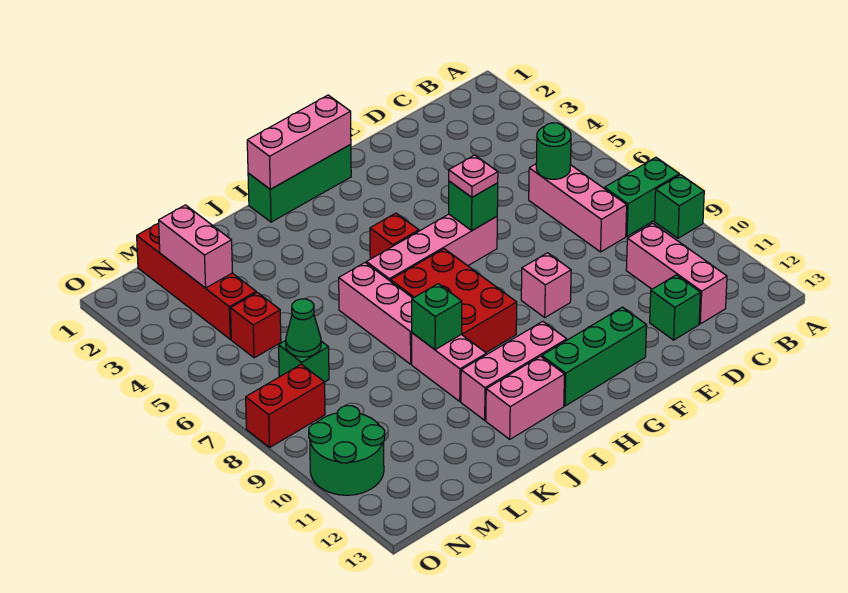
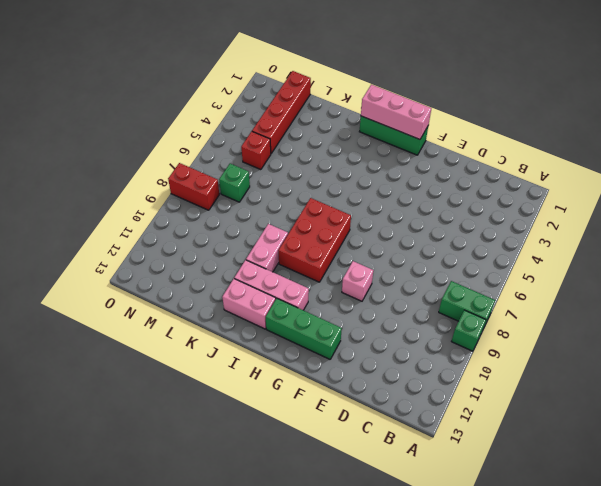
none -> pink brick C6:C8 level 1
none -> pink brick C10:C12 level 1
none -> green brick D12 level 1

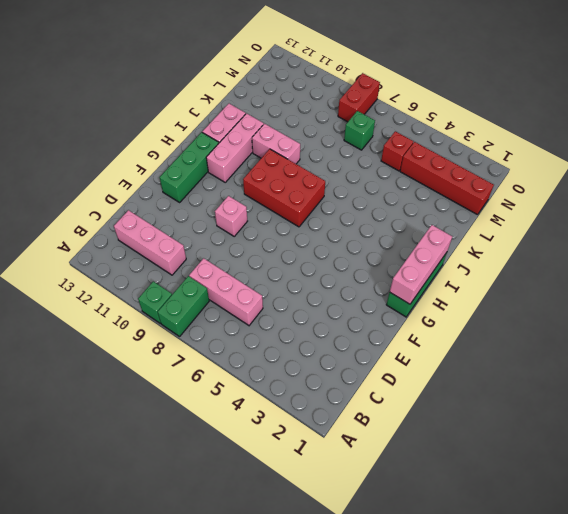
none -> green brick D12 level 1
none -> pink brick F6:I6 level 1
none -> red brick H5 level 1

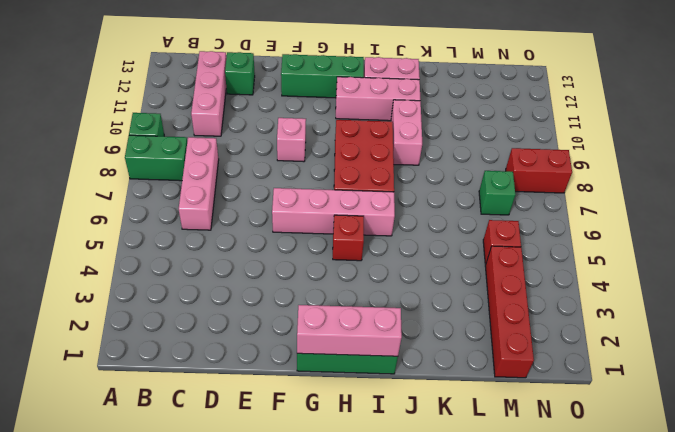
none -> pink brick J6:J8 level 1
none -> green round brick N10:O11 level 1
none -> green round brick C6 level 2

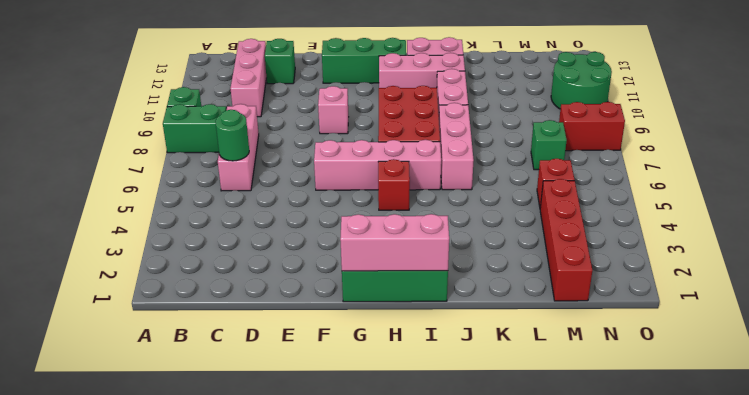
none -> green brick F6 level 2
none -> green brick J9 level 2
none -> pink brick M2:M3 level 2

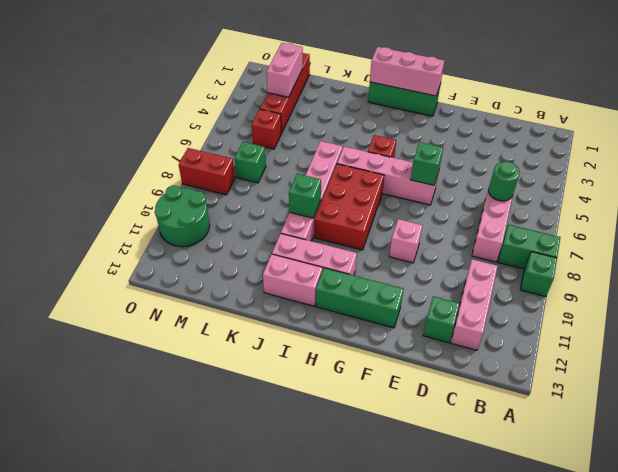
none -> green cone M7 level 2
none -> pink plate F6 level 3

